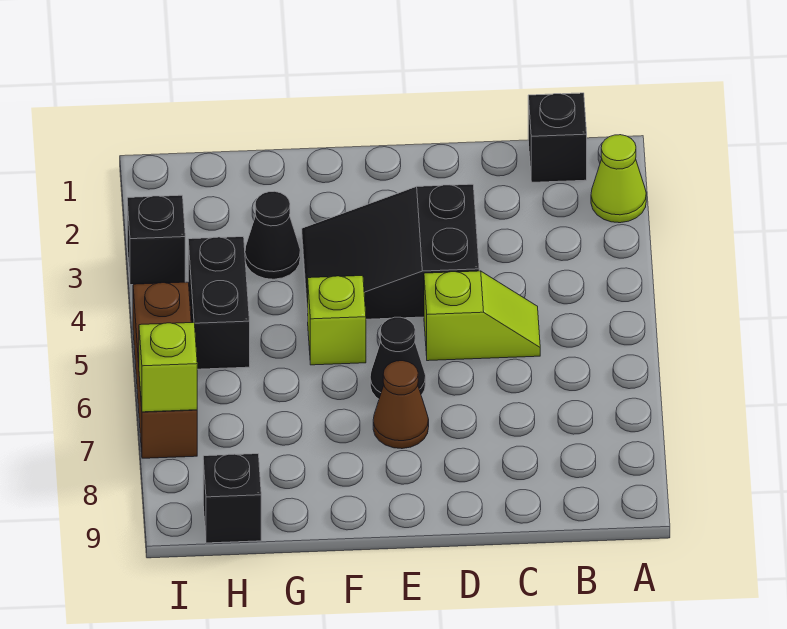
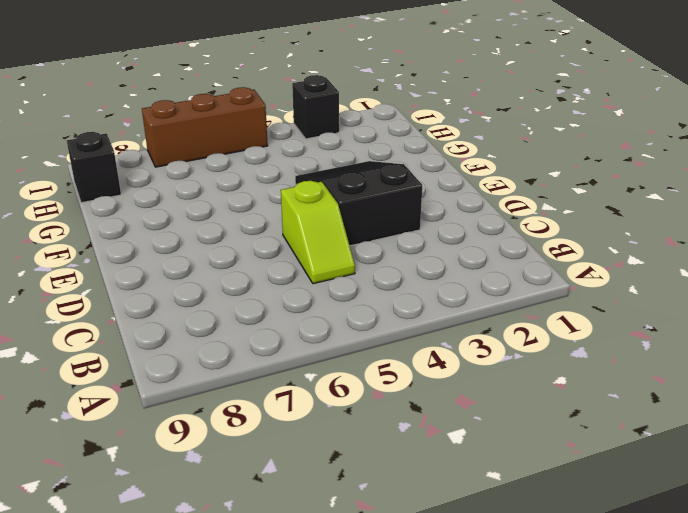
none -> lime cone A2 level 1
none -> black brick B1 level 1
none -> black cone E6 level 1

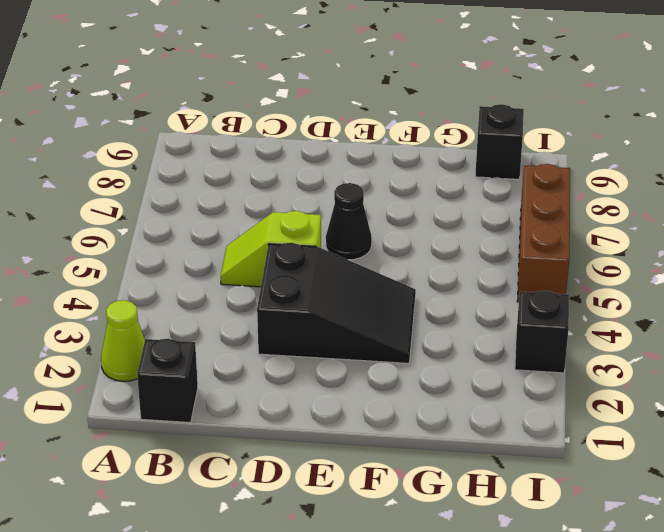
none -> brown cone E7 level 1
none -> lime brick F5 level 1
none -> black cone G3 level 1

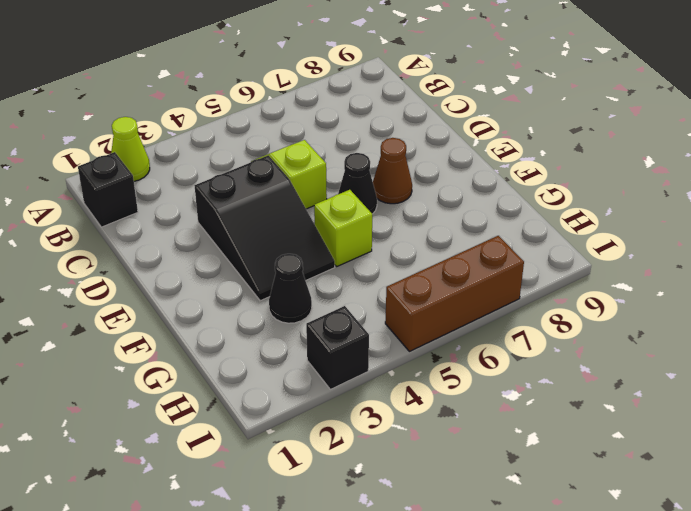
none -> black brick H4:H5 level 1
none -> black brick H9 level 1
none -> lime brick I7 level 2

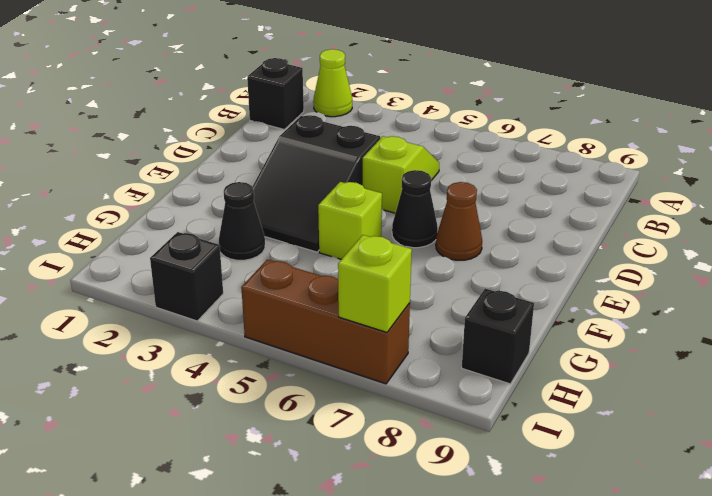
none -> black brick H4:H5 level 1

